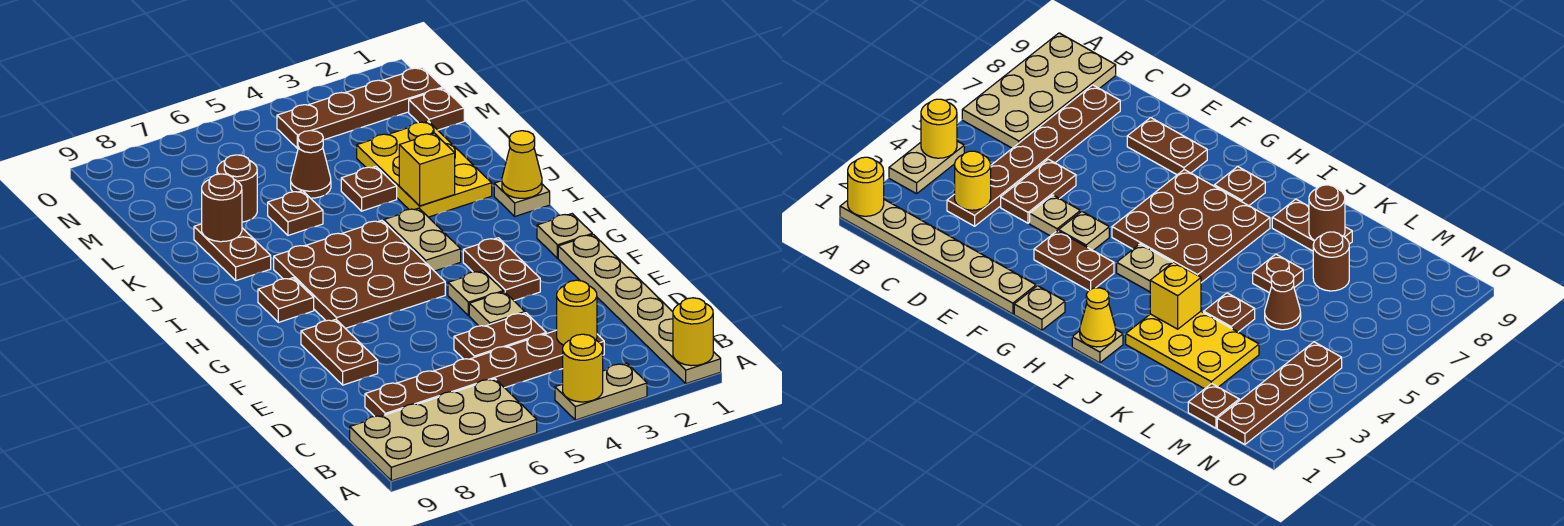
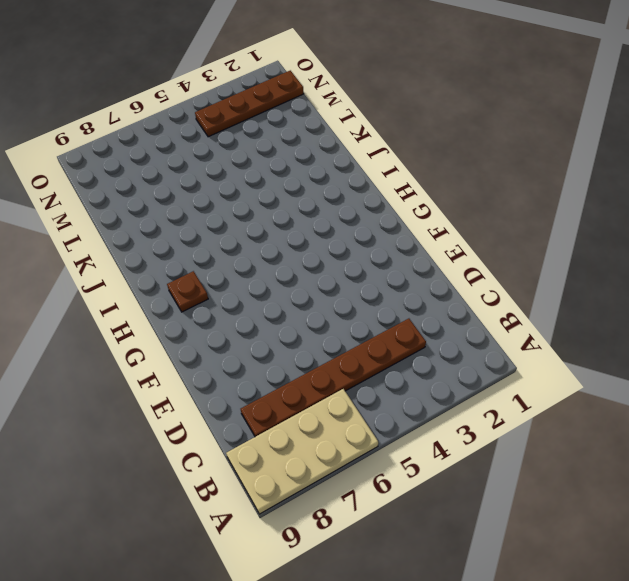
none -> tan plate A1:F1 level 1
none -> tan plate A3:A4 level 1
none -> brown plate D4:D5 level 1

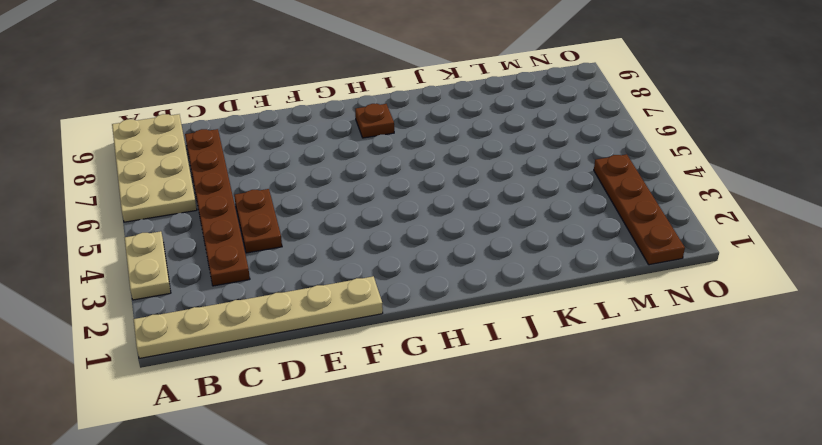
none -> tan plate E4 level 1
none -> brown plate E8:F8 level 1
none -> brown plate F3:G3 level 1

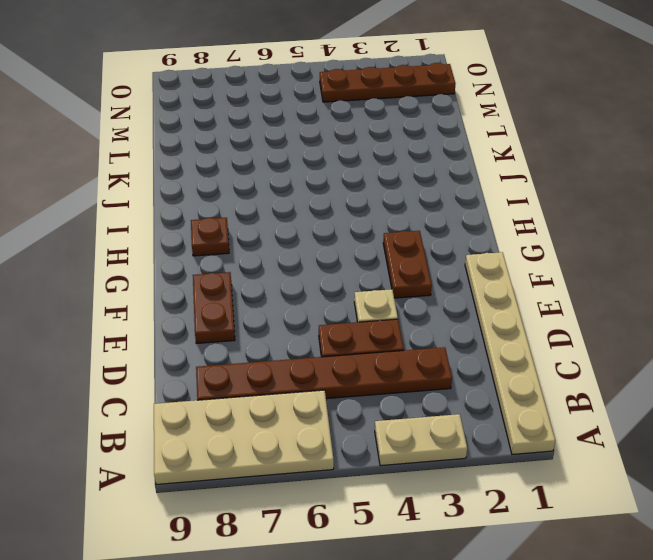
none -> tan plate F4 level 1
none -> tan plate G1 level 1
none -> brown plate G5:I7 level 1

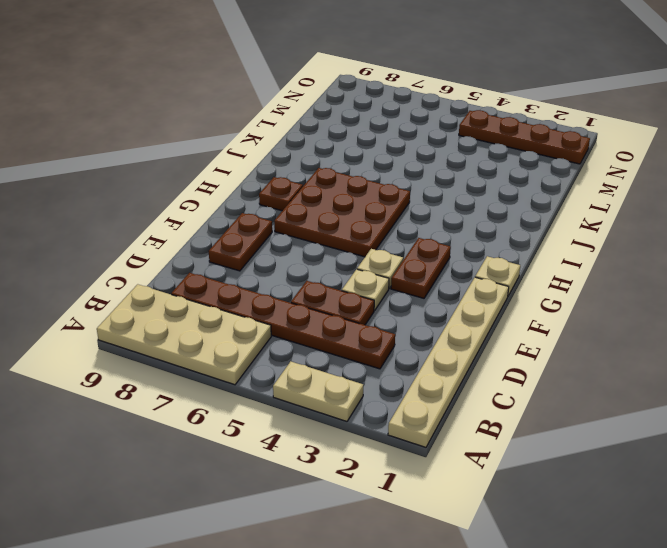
none -> tan plate H4:I4 level 1
none -> tan plate I1 level 1
none -> yellow plate J2:L3 level 1

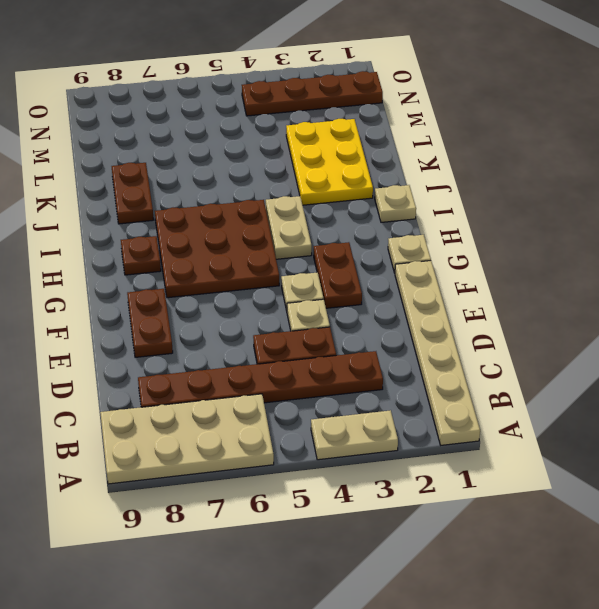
none -> brown plate K4 level 1
none -> brown plate K6 level 1
none -> brown cone L5 level 1

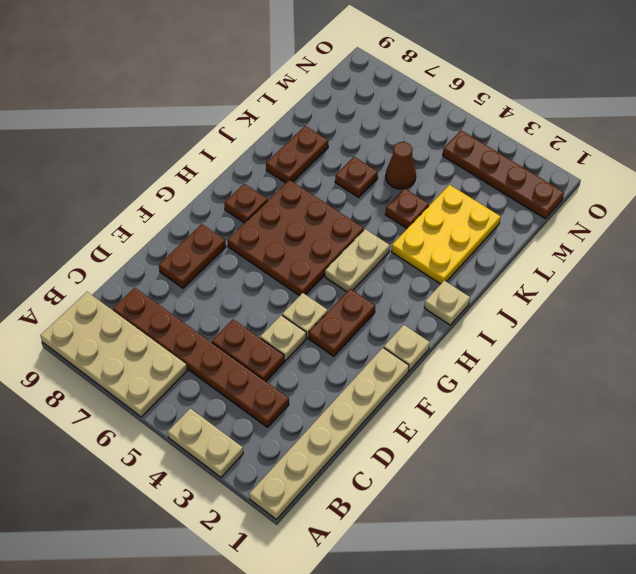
none -> brown round brick L7 level 1
none -> brown plate M1 level 1
none -> yellow round brick A1 level 2

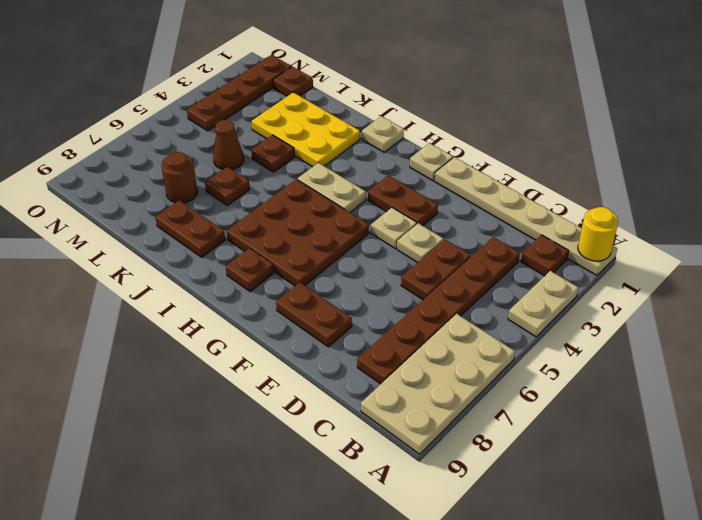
brown plate B2 level 1 -> none
none -> yellow round brick A4 level 2
none -> yellow round brick C3 level 2
none -> yellow cone I1 level 2

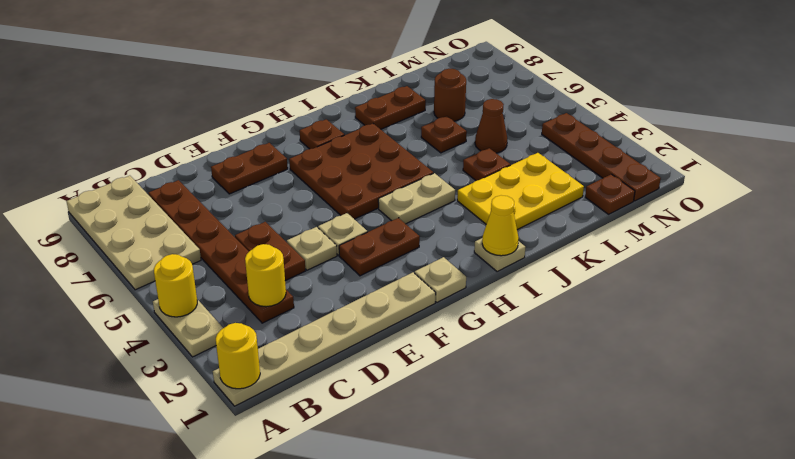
none -> yellow brick J3 level 2
none -> brown round brick K8 level 2

